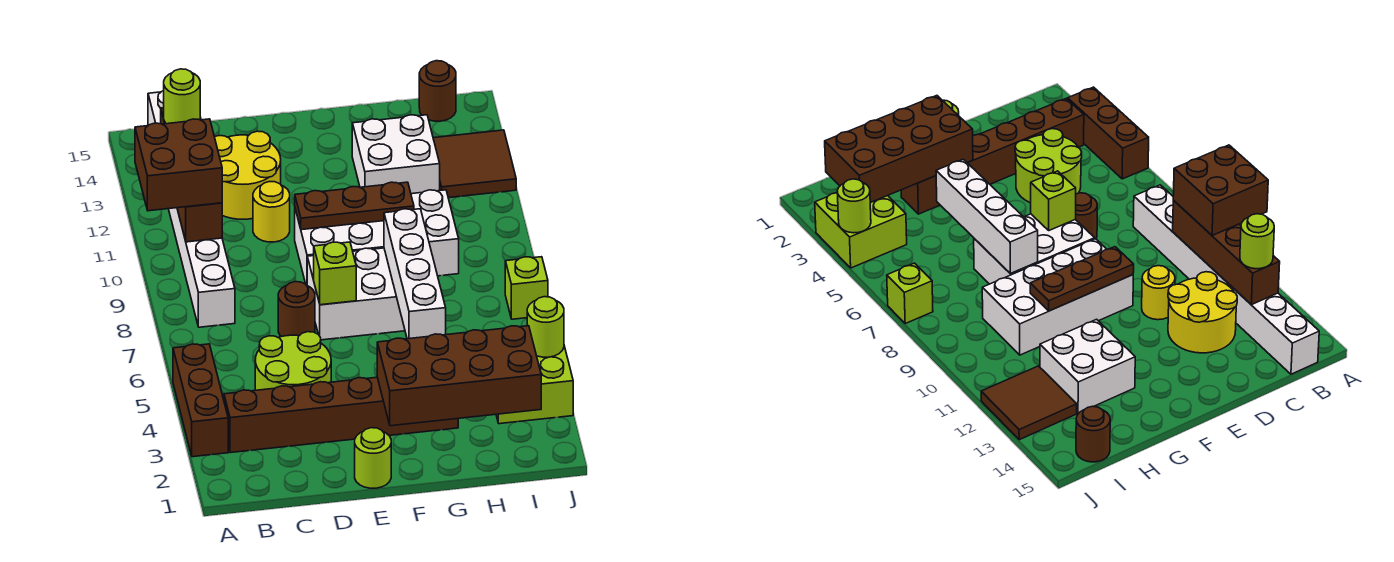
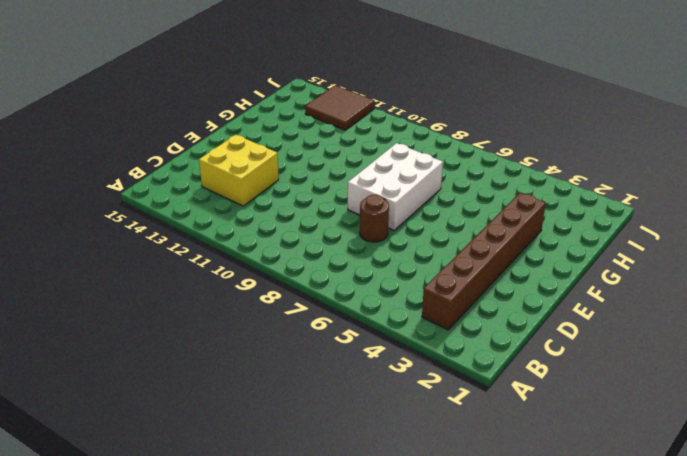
yellow brick C12:D13 level 1 -> yellow round brick C12:D13 level 1
none -> brown brick A3:A5 level 1
none -> white brick B8:B15 level 1
none -> lime round brick C4:D5 level 1

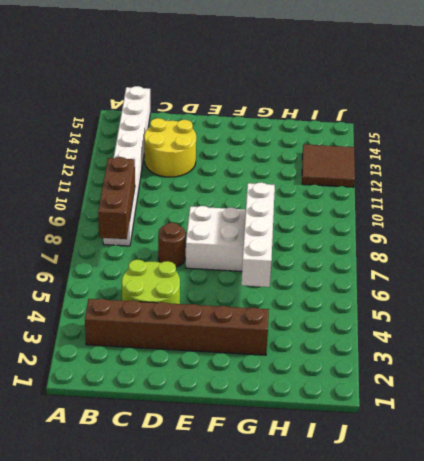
brown brick B7:B9 level 2 -> brown brick A3:A5 level 1
none -> yellow round brick D11 level 1
none -> lime round brick E1 level 1
none -> white brick E9:H10 level 1

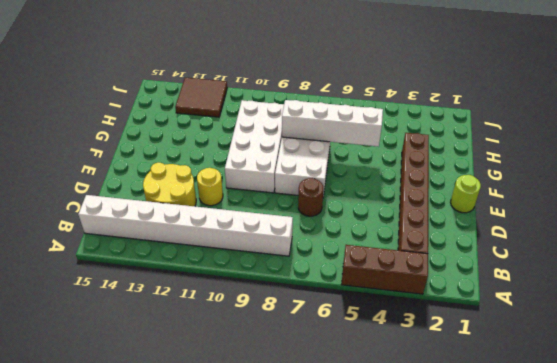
none -> lime round brick C4:D5 level 1
none -> white brick G12:H13 level 1
none -> lime brick I3:J4 level 1

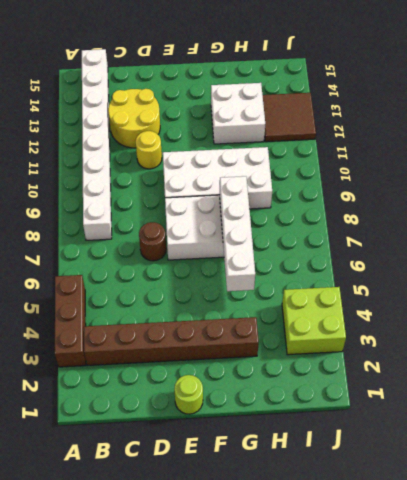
none -> lime round brick C4:D5 level 1
none -> brown round brick I15 level 1
none -> lime brick J7 level 1

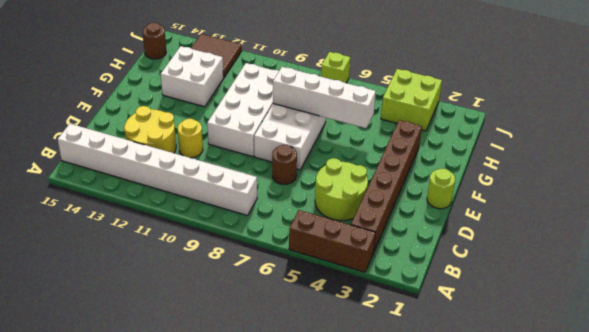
none -> brown brick B10:B13 level 2
none -> lime brick E7 level 2
none -> brown plate E10:G10 level 2

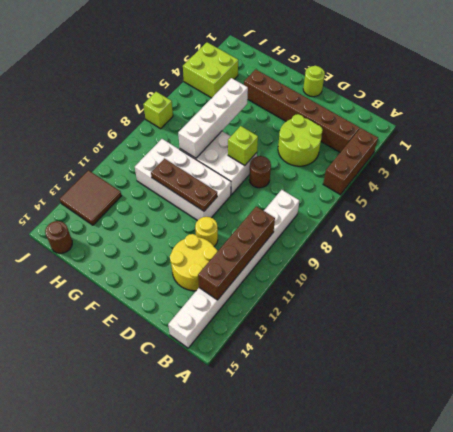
none -> white brick G12:H13 level 1
none -> brown brick F2:I3 level 2
none -> lime round brick J4 level 2

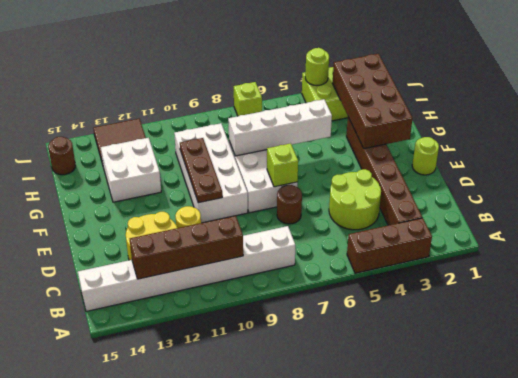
none -> brown brick A10:B11 level 3
none -> lime round brick B13 level 3

